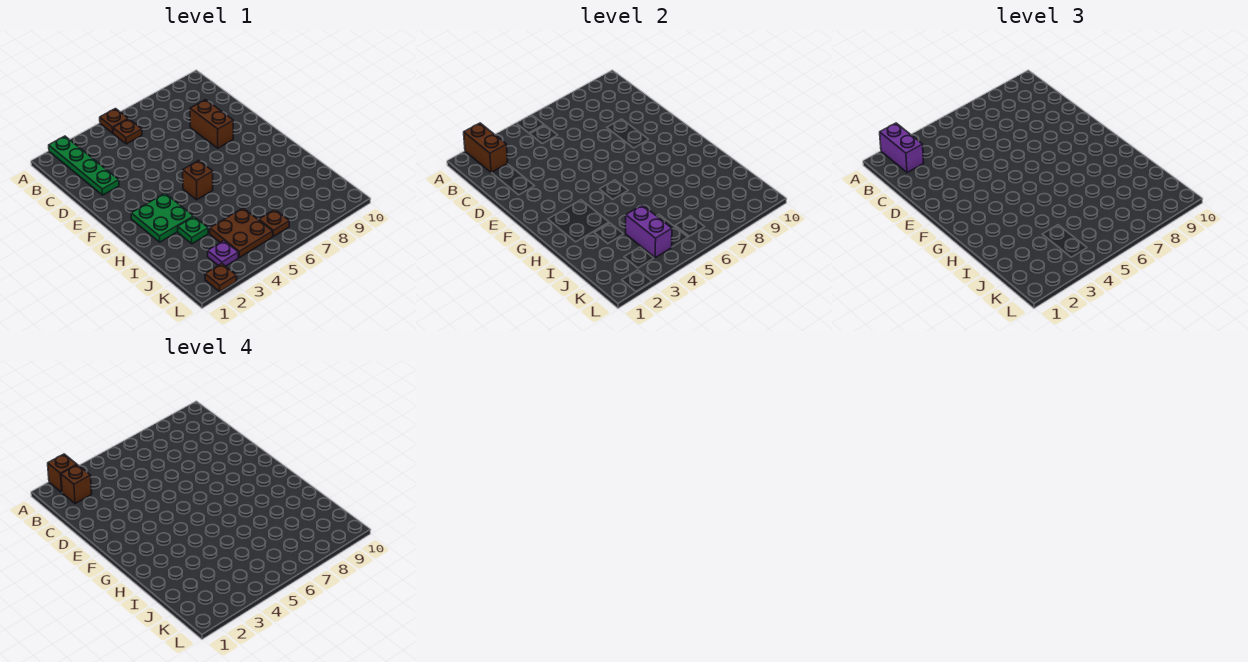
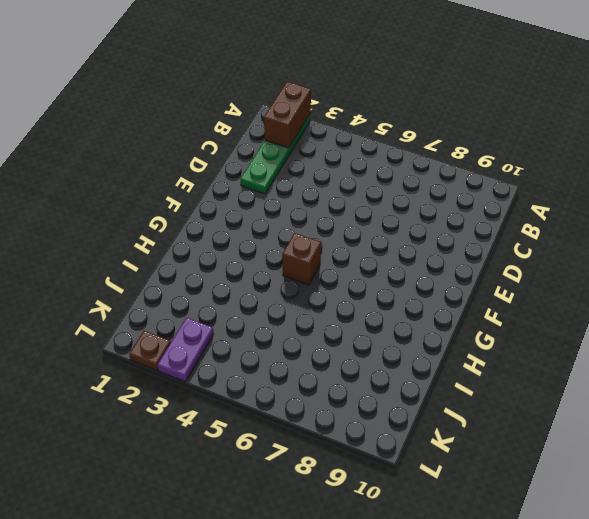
purple plate K3:L3 level 1 -> purple plate K3 level 1
none -> brown plate A5 level 1
none -> brown plate B5 level 1
none -> brown brick D8:E8 level 1

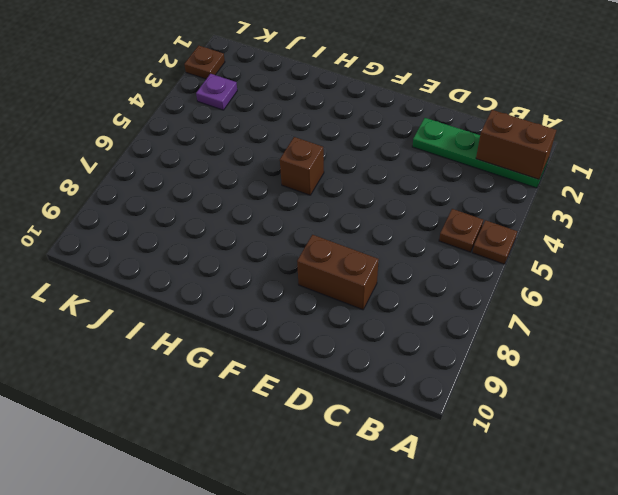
none -> green plate G2:H3 level 1
none -> green plate I3 level 1
none -> brown plate J4:K5 level 1

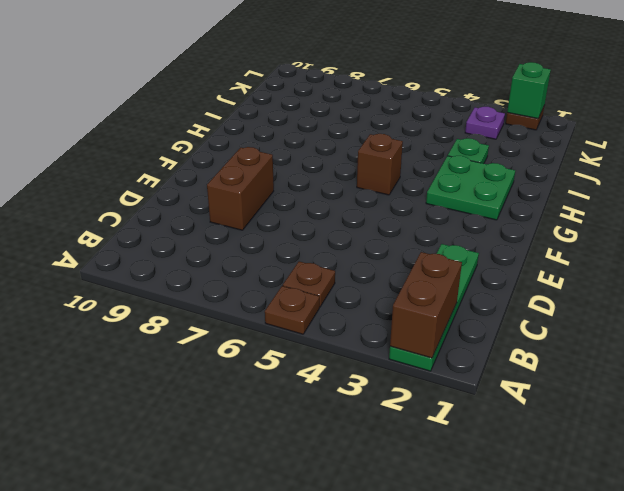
green brick L2 level 2 -> none
none -> brown plate J4:K5 level 1
none -> brown plate K6 level 1
none -> purple brick J4:K4 level 2

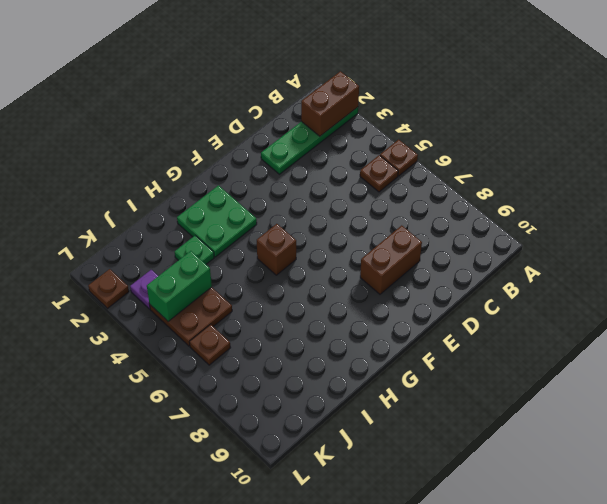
green brick J4:K4 level 2 -> purple brick J4:K4 level 2
none -> purple brick A2:B2 level 3
none -> brown brick A2 level 4
none -> brown brick B2 level 4

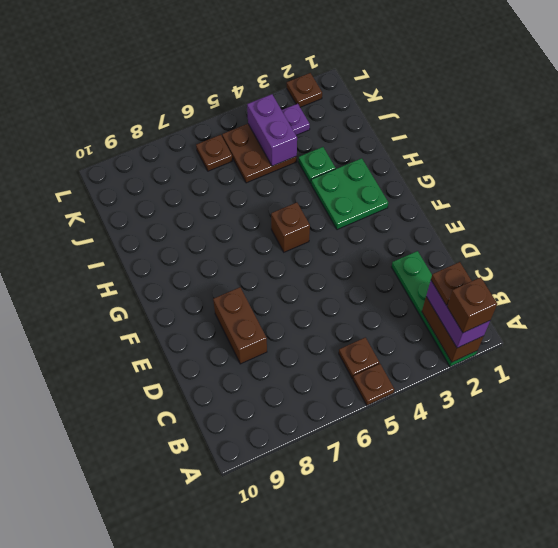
brown plate B2 level 4 -> brown brick B2 level 4

